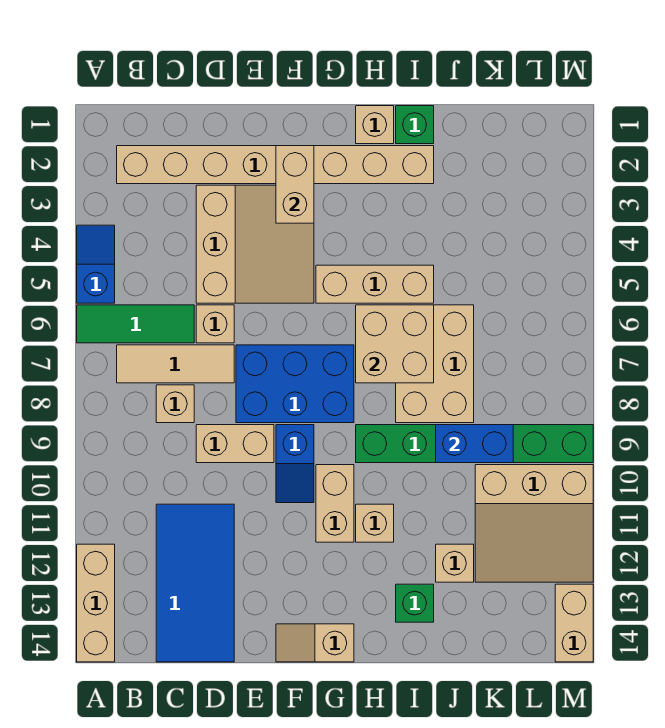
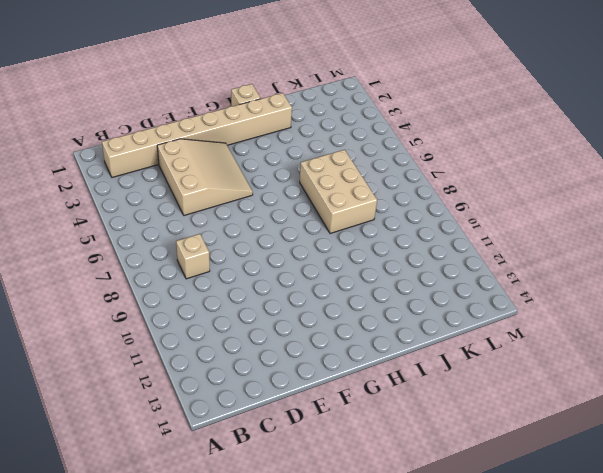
none -> blue slope A4:A5 level 1 top 5
none -> green tile A6:C6 level 1
none -> tan brick A12:A14 level 1

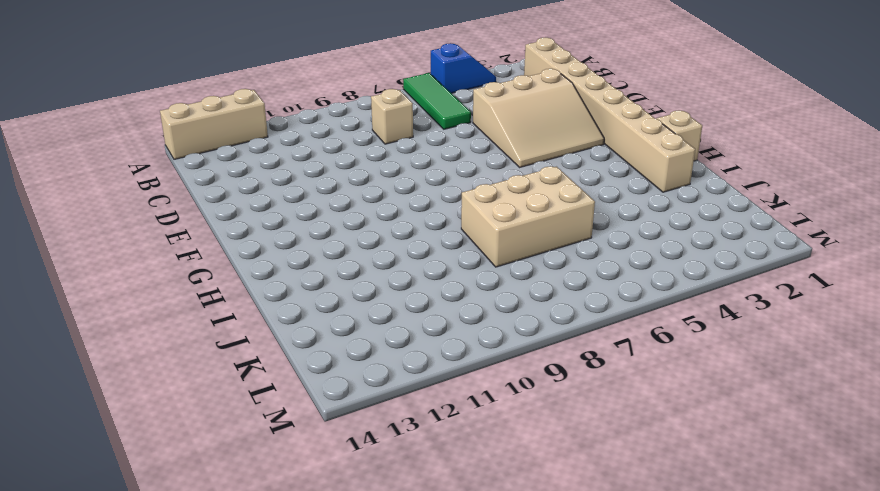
none -> tan tile B7:D7 level 1
none -> blue tile C11:D14 level 1
none -> tan brick D6 level 1

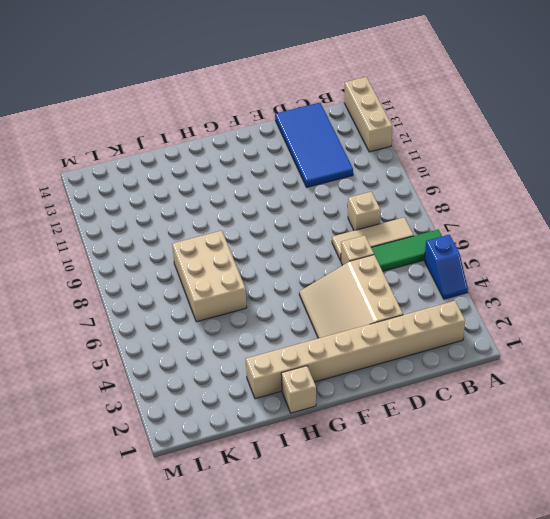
none -> tan brick D9:E9 level 1
none -> blue brick E7:G8 level 1
none -> blue slope F9:F10 level 1 top 9

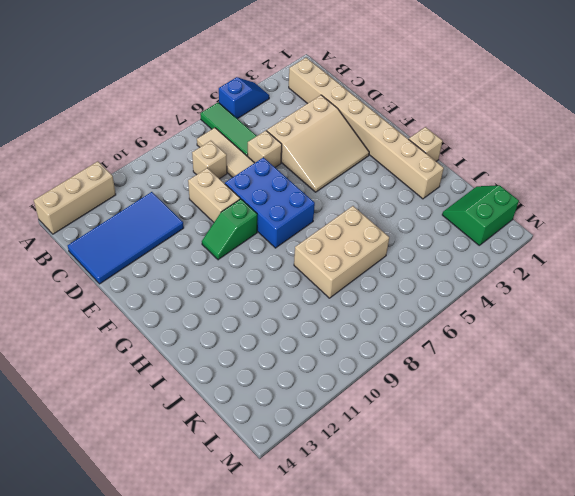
green slope F9:F10 level 1 top 9 -> blue slope F9:F10 level 1 top 9
green slope K1:L2 level 1 top L -> none
none -> tan slope F14:G14 level 1 top G
none -> tan brick G5:I5 level 1
none -> tan brick G10:G11 level 1

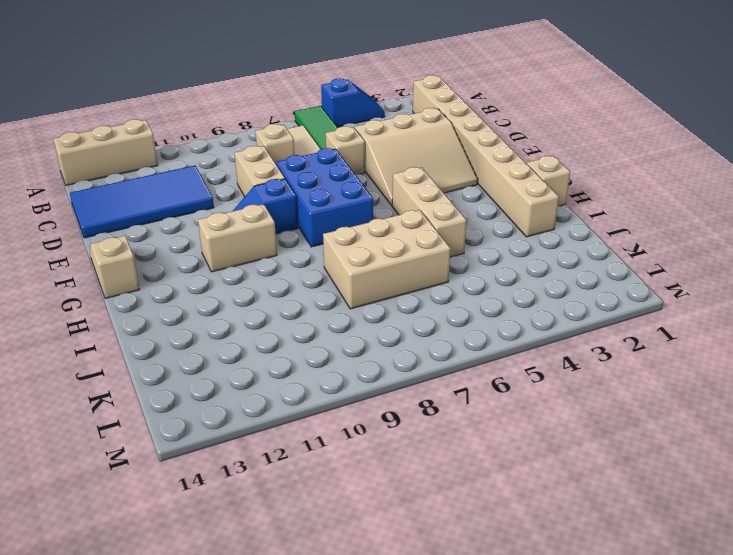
none -> green brick H9:M9 level 1
none -> tan brick H11 level 1
none -> green brick I1 level 1

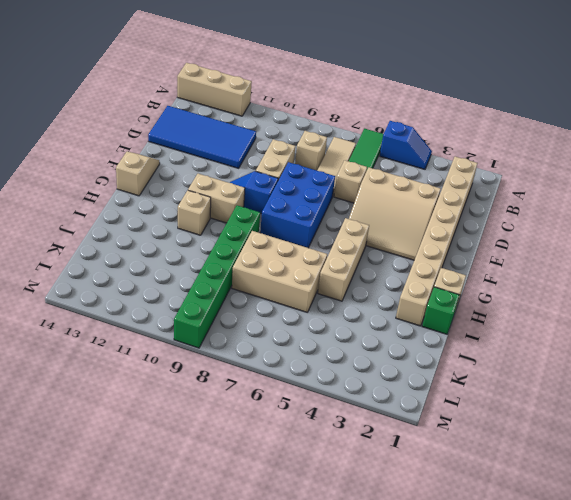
none -> green brick I13 level 1
none -> tan brick J12 level 1
none -> tan slope K10:M12 level 1 top 10

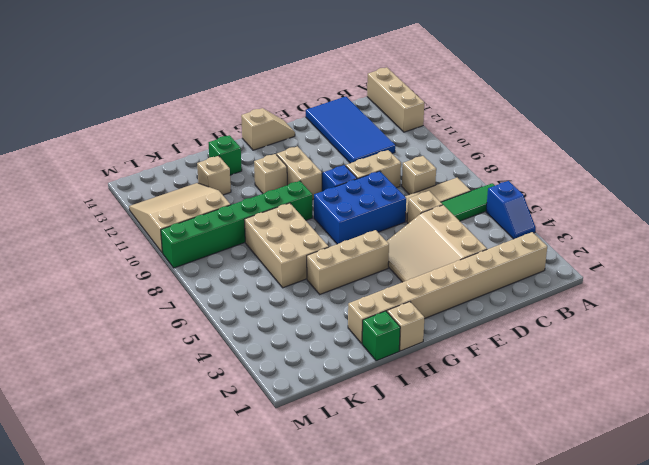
none -> tan brick M13:M14 level 1
none -> tan brick F2:F3 level 2
none -> tan brick H6:I7 level 2

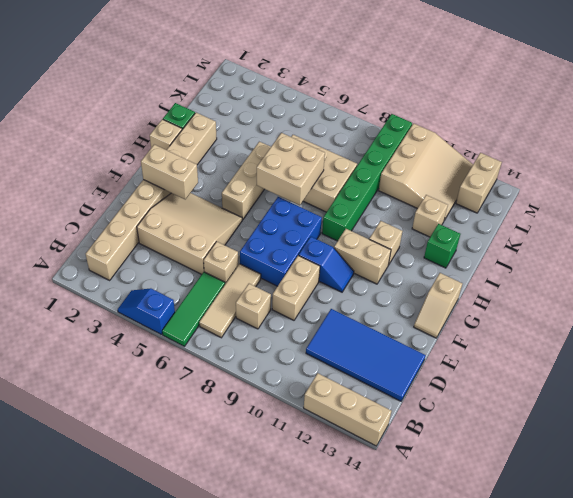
tan brick L13:M13 level 1 -> tan brick M13:M14 level 1
none -> blue brick J9:K9 level 2

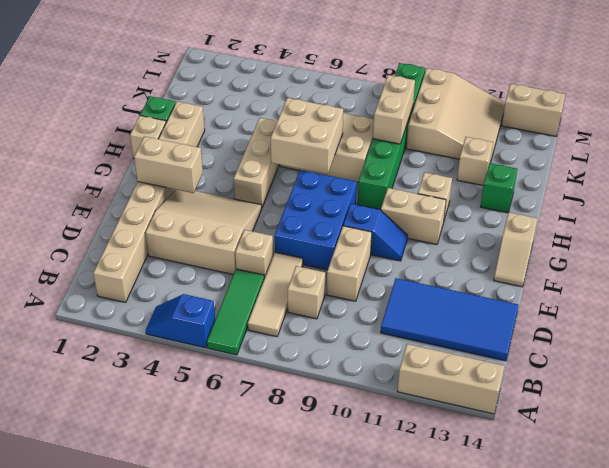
tan brick J9:K9 level 2 -> blue brick J9:K9 level 2

